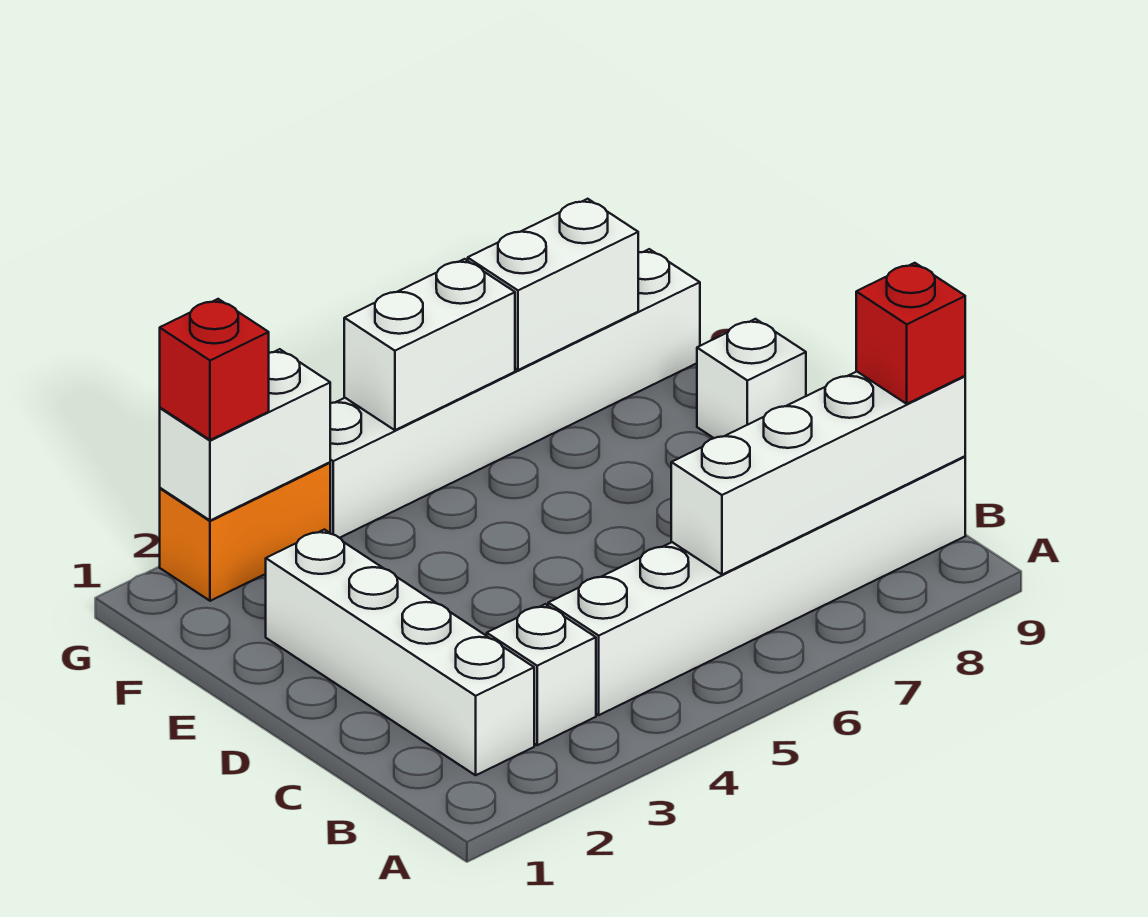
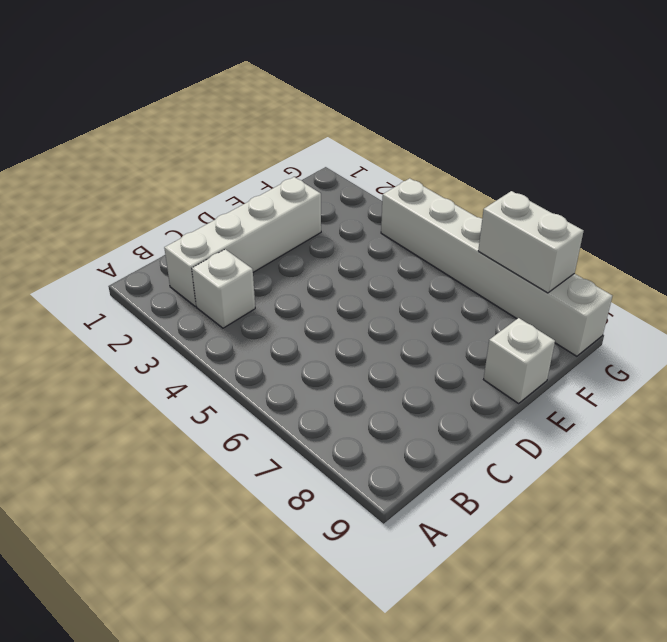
none -> white brick B4:B9 level 1
none -> orange brick G2:G3 level 1
none -> white brick B6:B9 level 2

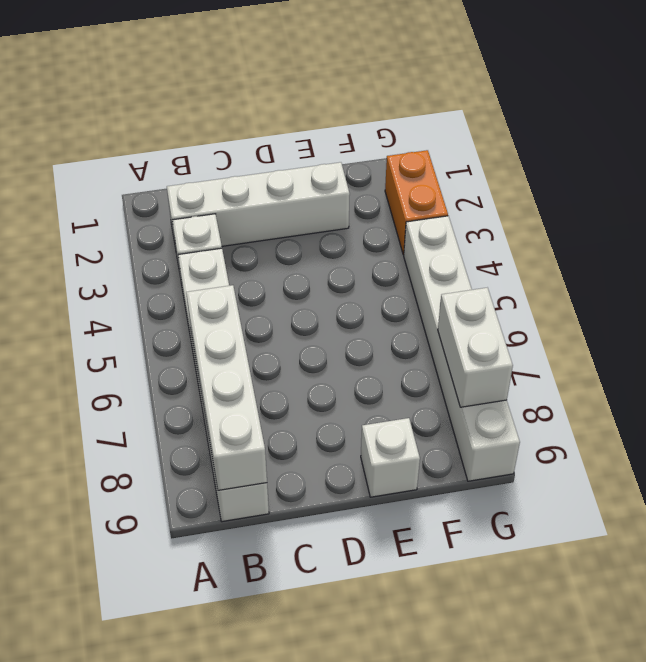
none -> white brick G2:G3 level 2
none -> white brick G5:G6 level 2
none -> red brick B9 level 3

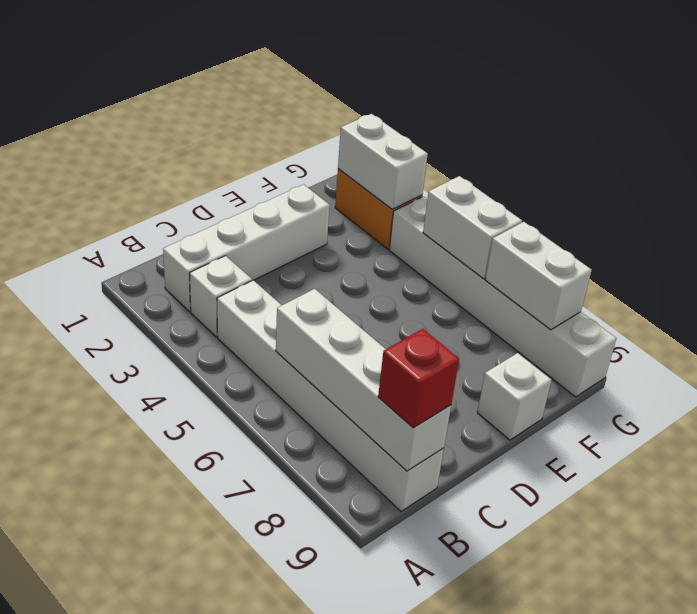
none -> red brick G2 level 3

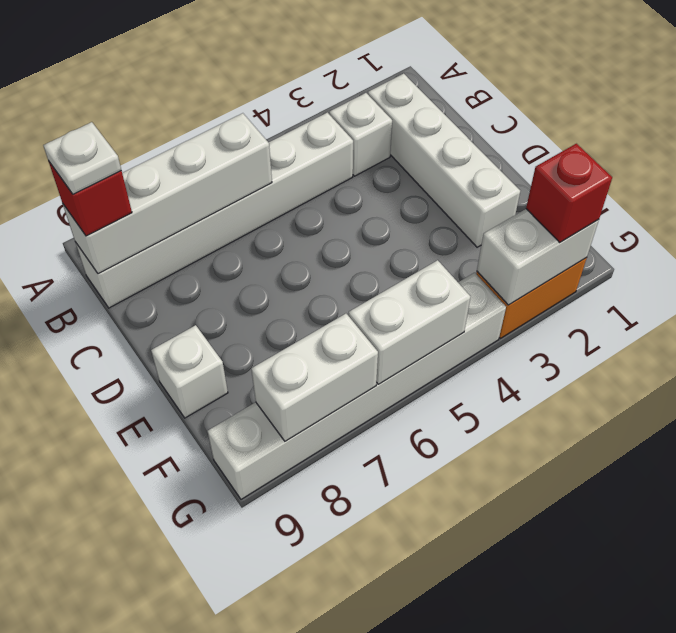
white plate B9 level 4 -> none

